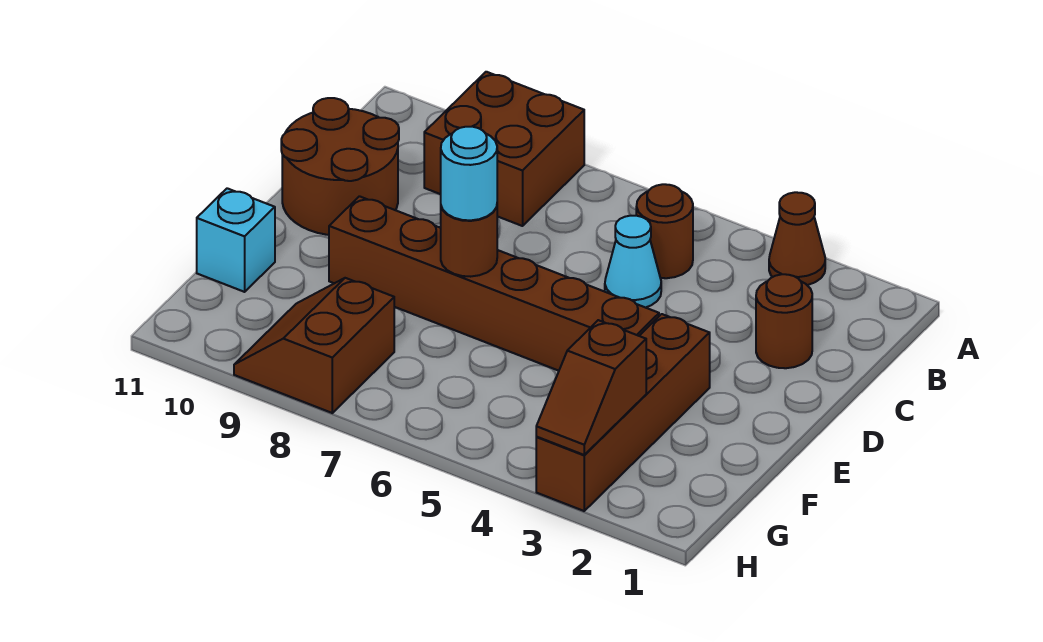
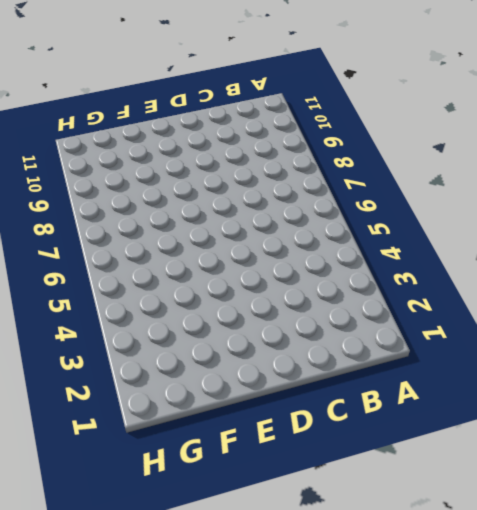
none -> brown cone A3 level 1
none -> brown brick A8:B9 level 1
none -> brown round brick B5 level 1

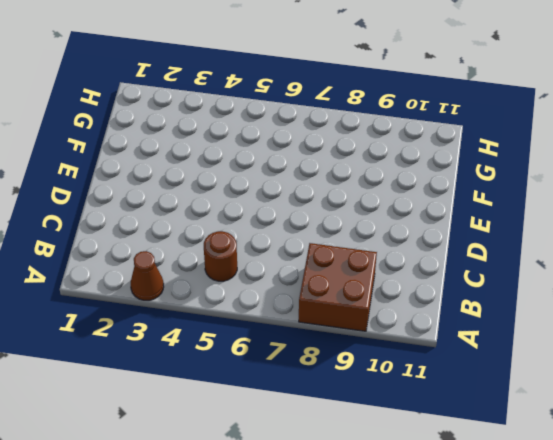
none -> brown round brick C2 level 1
none -> cyan cone C5 level 1
none -> brown round brick C10:D11 level 1

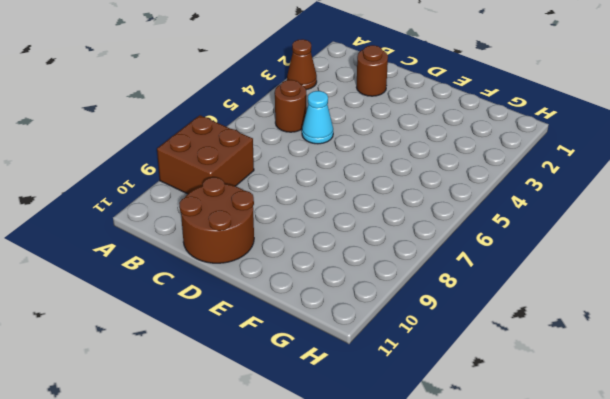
none -> brown brick E3:H3 level 1
none -> brown brick E4:E9 level 1
none -> cyan brick F11 level 1

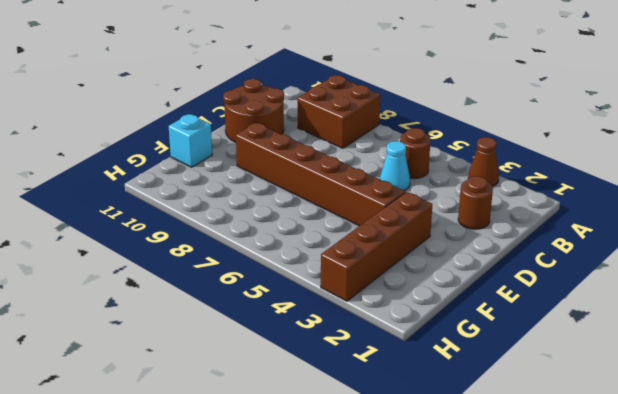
none -> brown slope G8:H9 level 1 top 8
none -> brown round brick E7 level 2
none -> brown slope G3:H3 level 2 top G

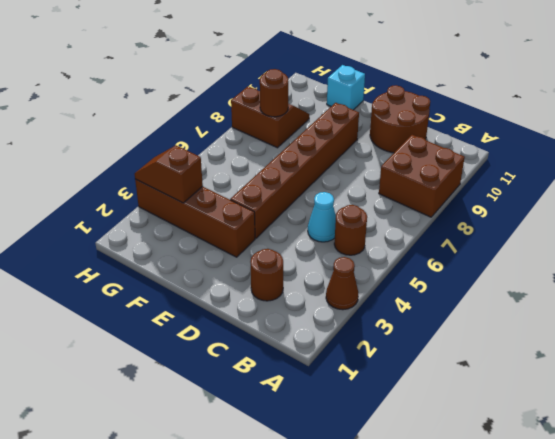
brown round brick G8 level 2 -> brown round brick E7 level 2
none -> cyan round brick E7 level 3

